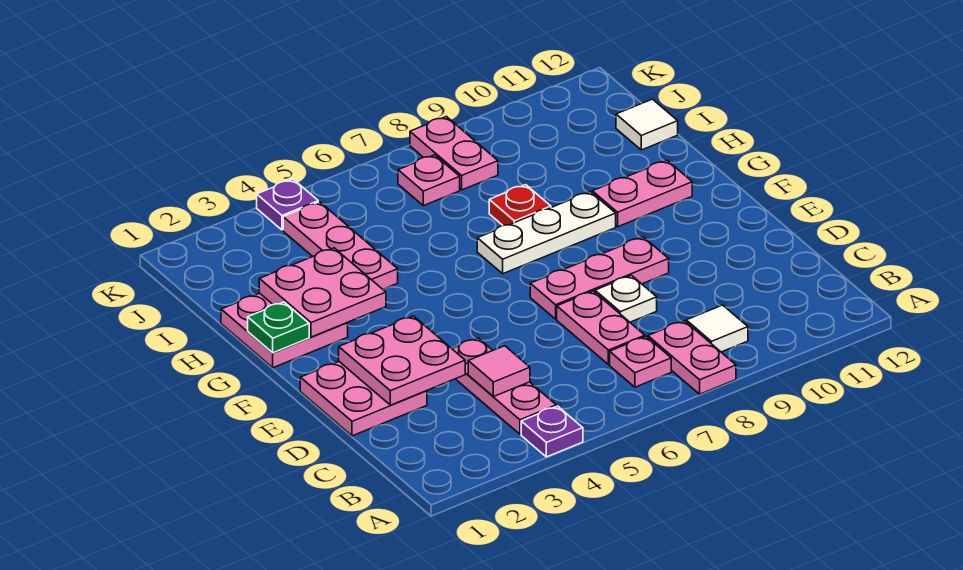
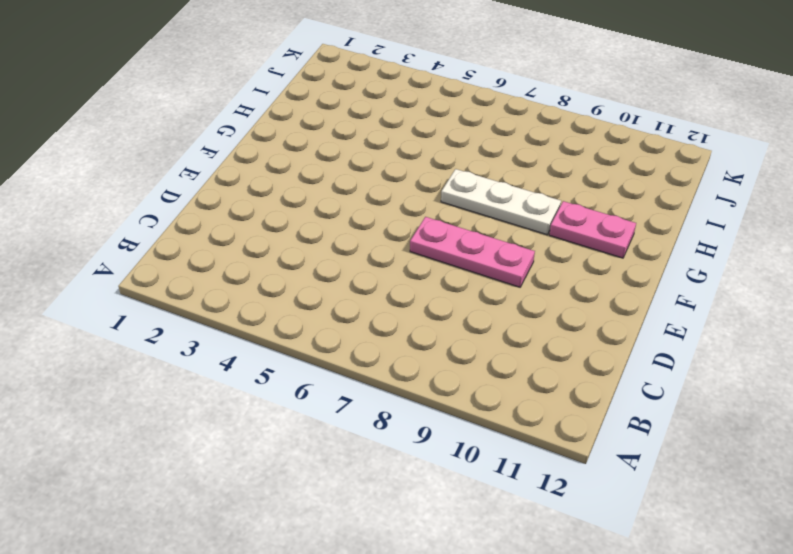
none -> purple plate A4 level 1
none -> pink plate A8:B8 level 1
none -> pink plate B4:D4 level 1

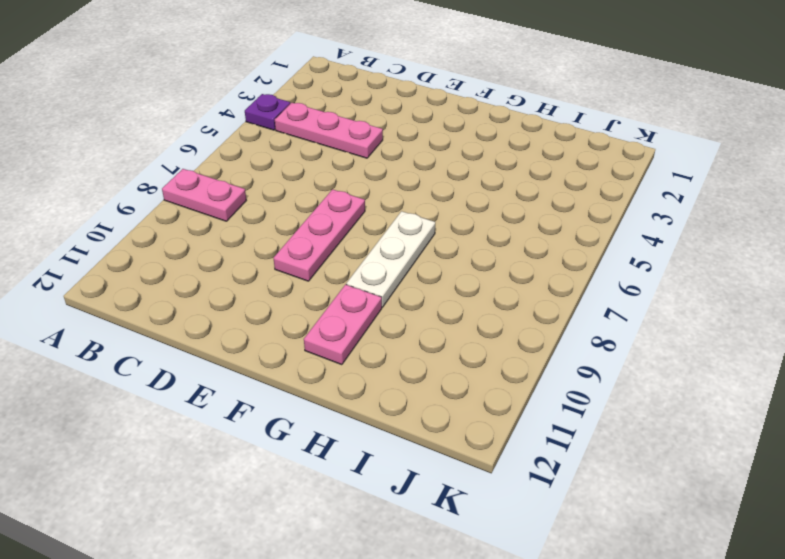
none -> pink plate B7 level 1
none -> white tile B9 level 1
none -> pink plate C7:D7 level 1

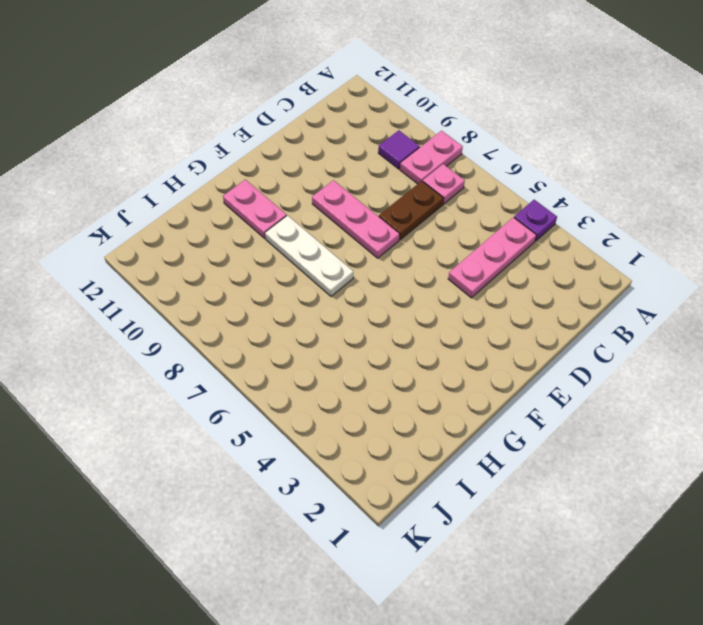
purple tile B9 level 1 -> white tile B9 level 1
brown plate C7:D7 level 1 -> pink plate C7:D7 level 1
none -> pink plate D1:E2 level 1
none -> white plate D8 level 1
none -> pink plate G1:H2 level 1

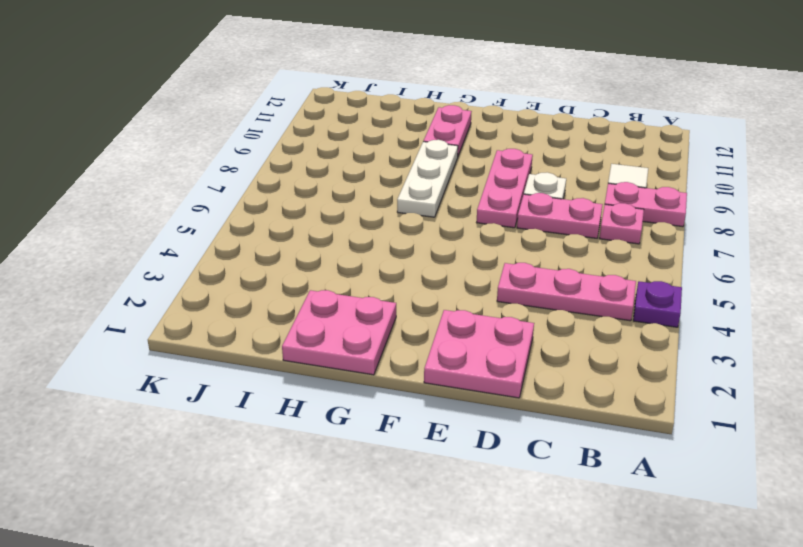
none -> pink plate H4:J4 level 1
none -> red plate H8 level 1
none -> white tile I12 level 1

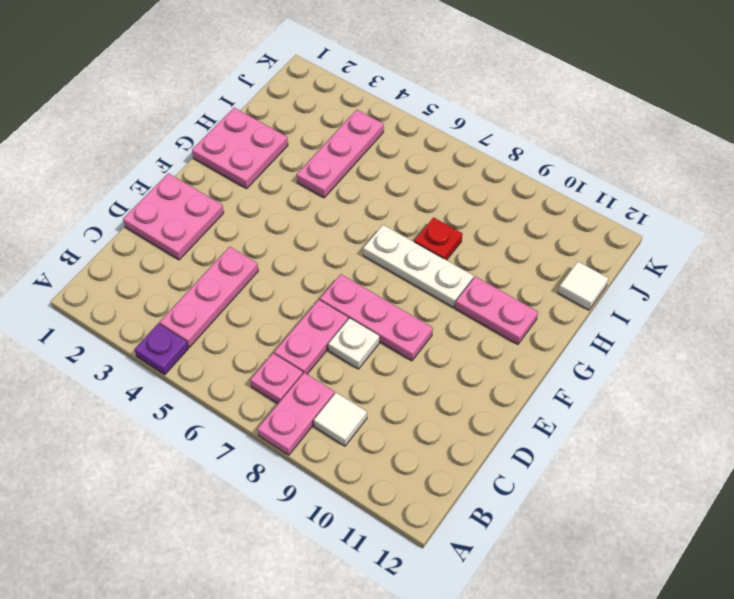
none -> pink plate J7 level 1
none -> pink plate J8:K8 level 1
none -> purple plate K4 level 1

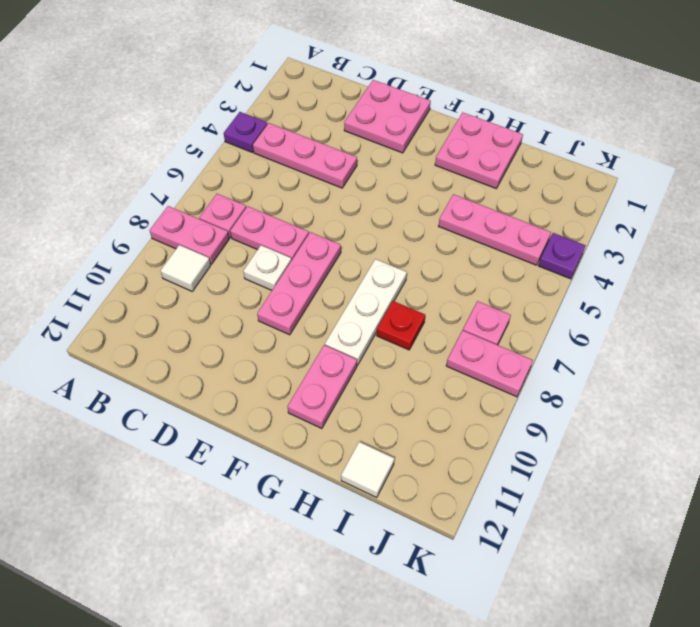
none -> pink tile C4 level 2
none -> pink plate D2:E3 level 2
none -> green plate G1 level 2

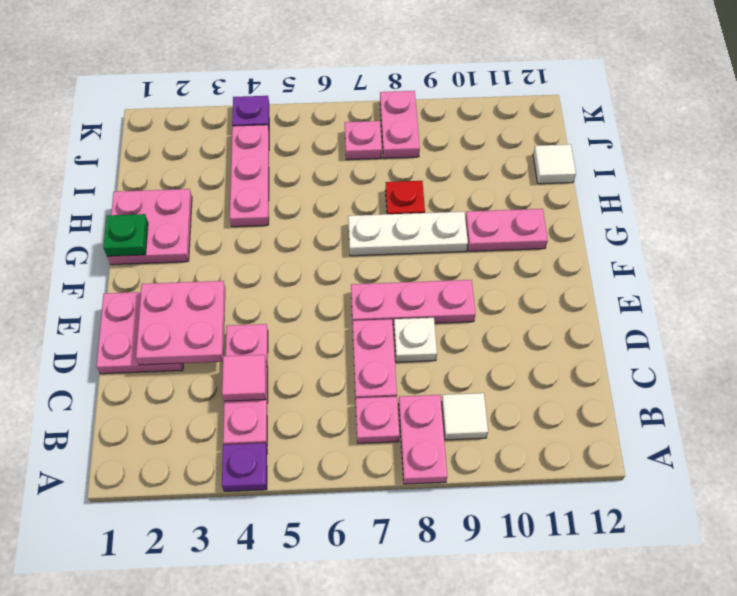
none -> pink plate G2:H3 level 2

